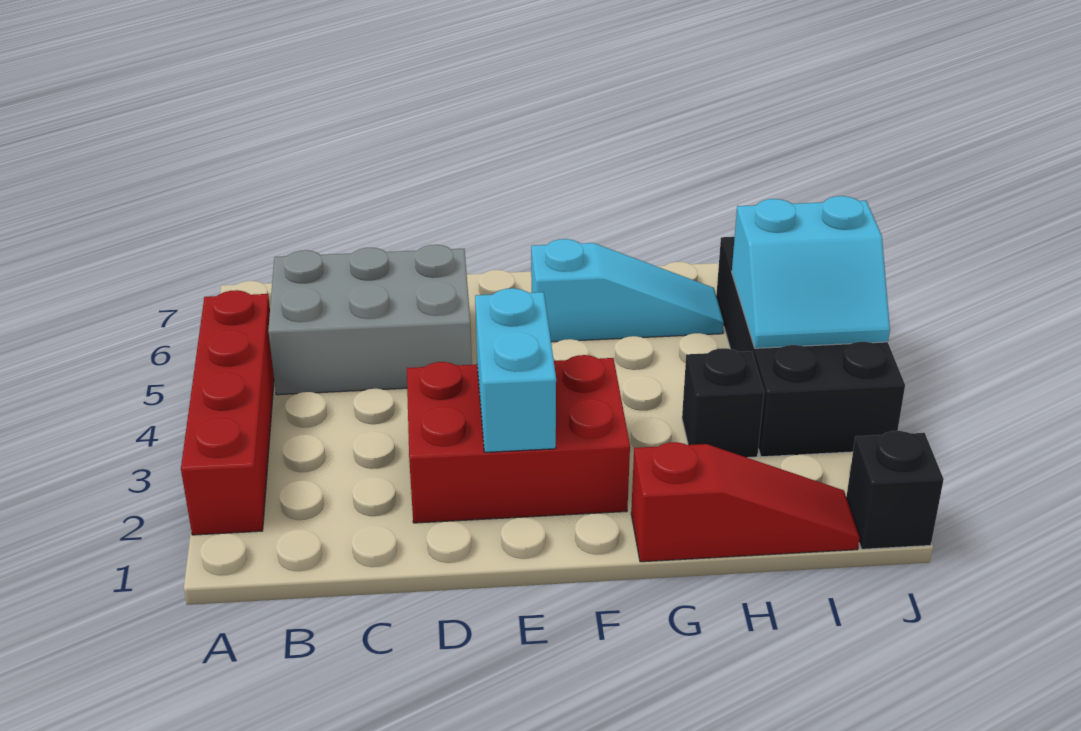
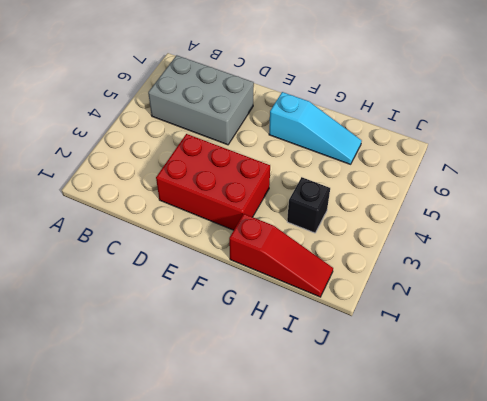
none -> red brick A2:A5 level 1
none -> black brick I3:J6 level 1

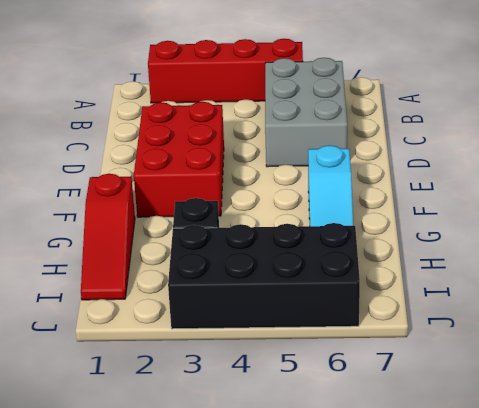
none -> black brick J1 level 1
none -> cyan brick E2:E3 level 2

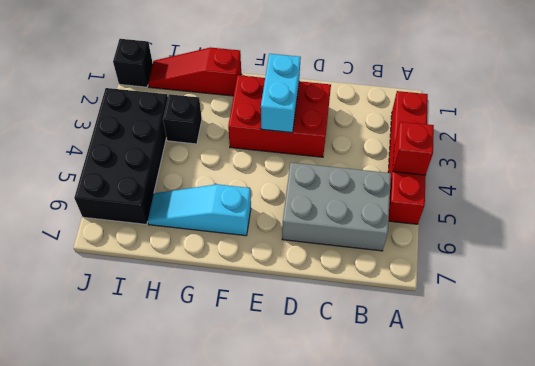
red brick A4 level 2 -> none
none -> cyan slope I4:J5 level 2 top 5

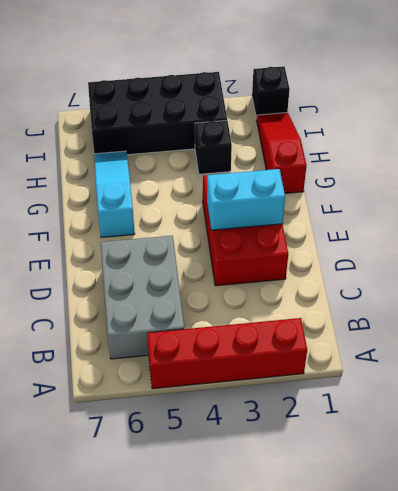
none -> cyan slope I4:J5 level 2 top 5

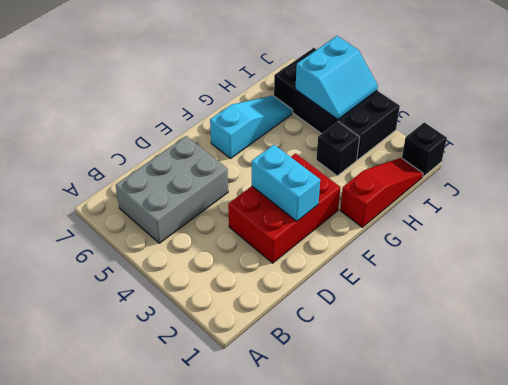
none -> red brick A2:A5 level 1

